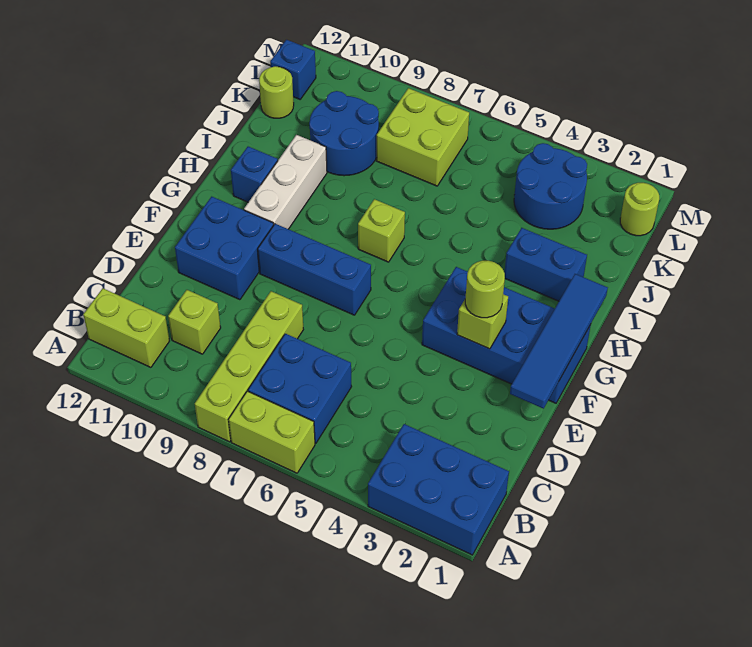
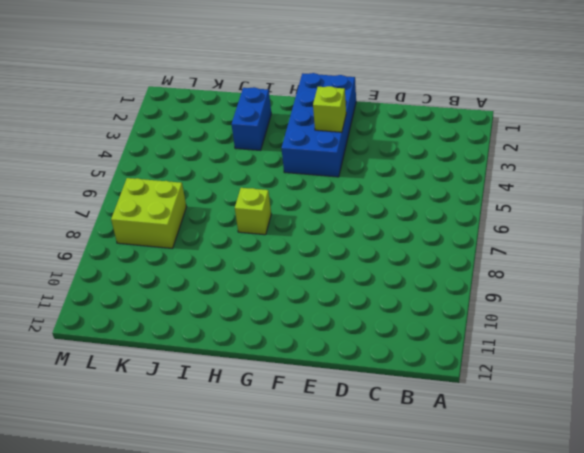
none -> blue brick A1:B3 level 1
none -> lime brick A6:A7 level 1
none -> lime brick A8:D8 level 1

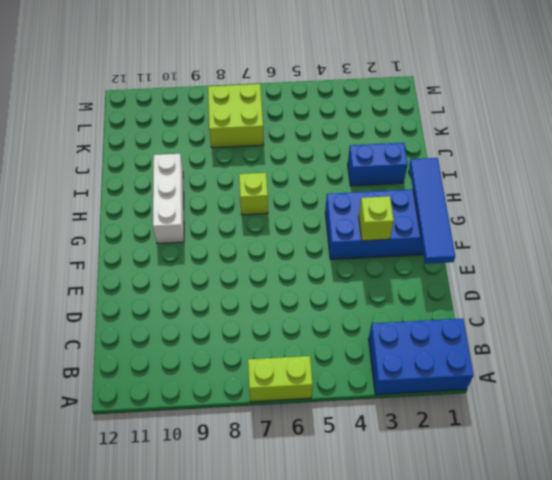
none -> lime brick A8:D8 level 1
none -> blue brick B6:C7 level 1
none -> lime brick B11:B12 level 1

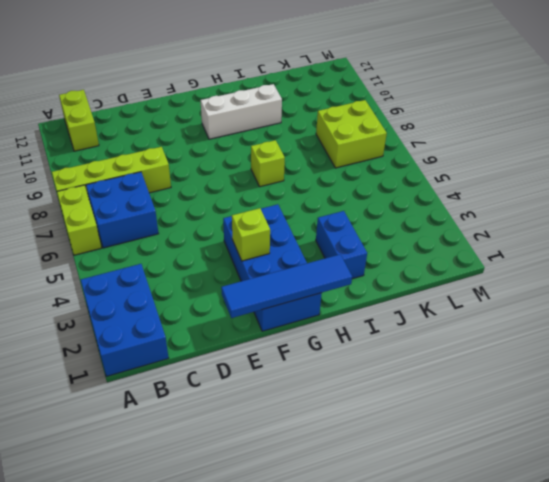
none -> lime brick C10 level 1
none -> blue brick E10:F11 level 1
none -> blue brick F7:F9 level 1

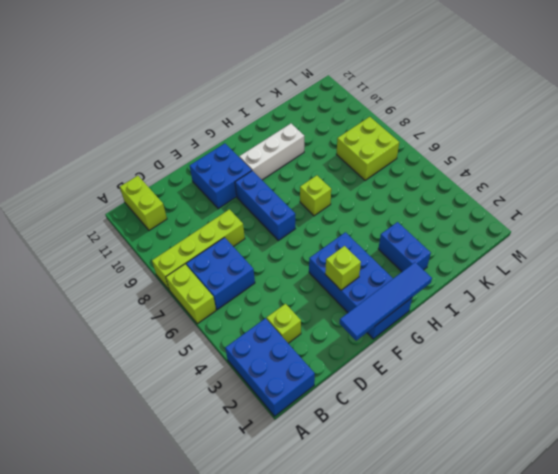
lime brick C3 level 1 -> lime brick C10 level 1
none -> blue brick H11 level 1
none -> blue round brick J9:K10 level 1
none -> blue round brick K3:L4 level 1

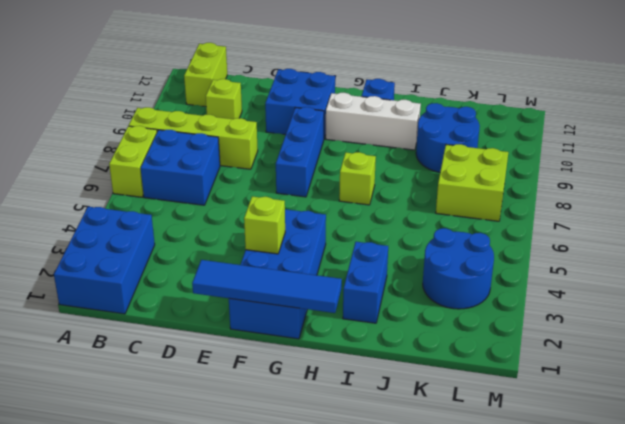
none -> lime round brick K12 level 1
none -> lime round brick L1 level 1
none -> blue brick L12 level 1

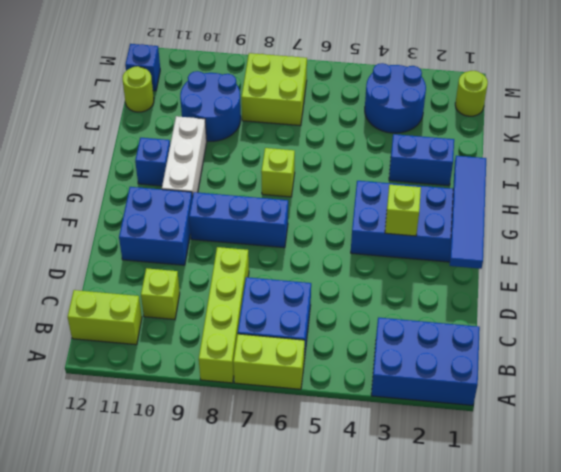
none -> lime round brick F3 level 3

